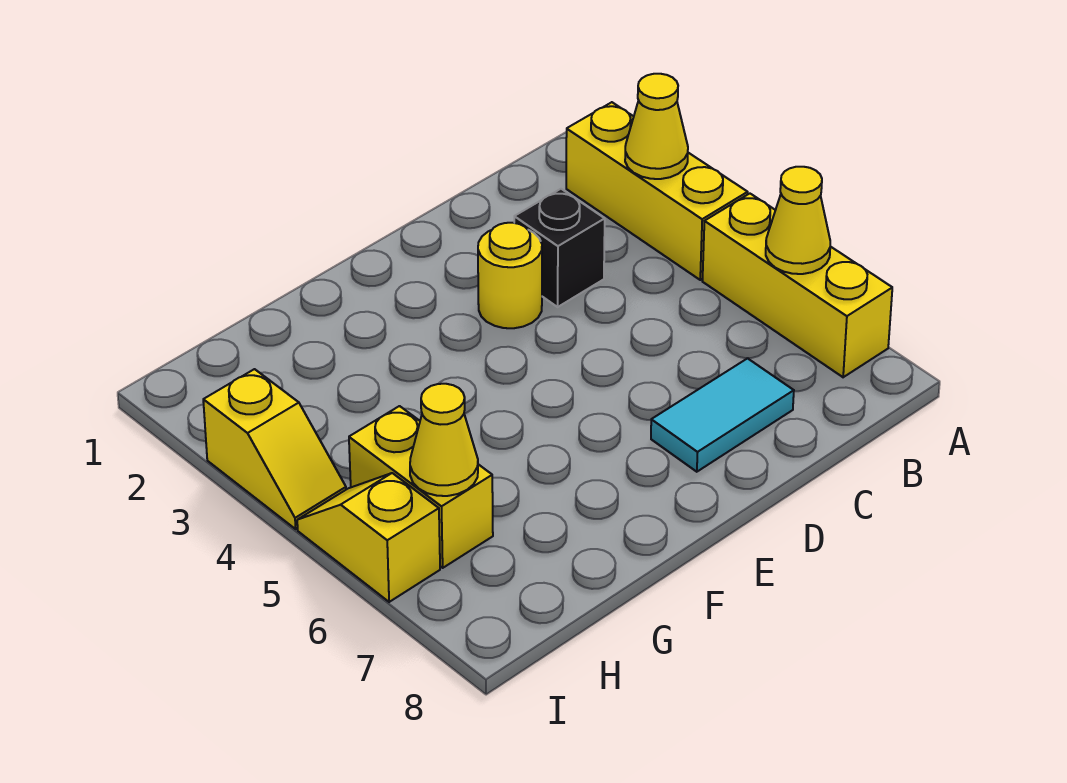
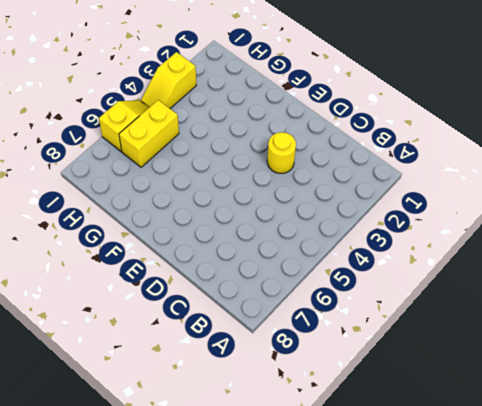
none -> yellow brick A2:A4 level 1
none -> yellow brick A5:A7 level 1

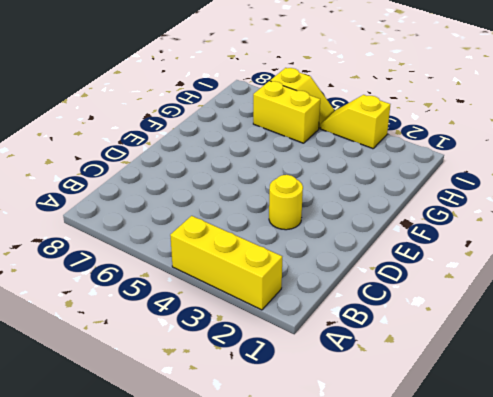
none -> yellow brick A5:A7 level 1
none -> black brick C3 level 1

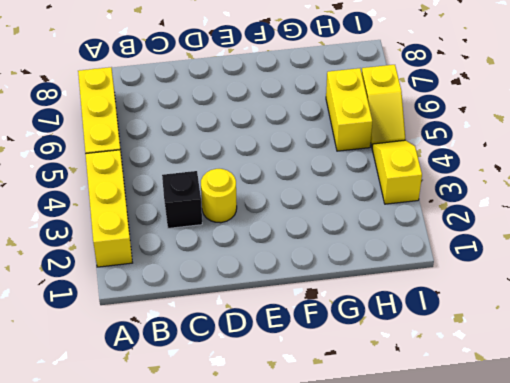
none -> cyan tile C7:D7 level 1
none -> yellow cone A3 level 2

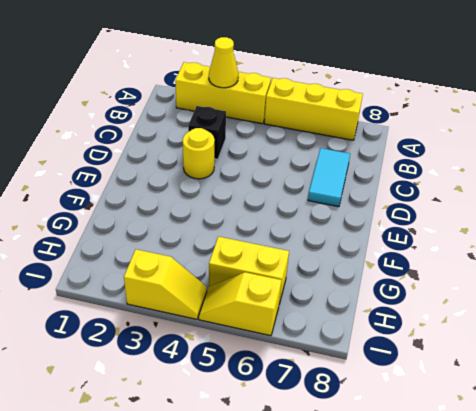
none -> yellow cone A6 level 2
none -> yellow cone H6 level 2

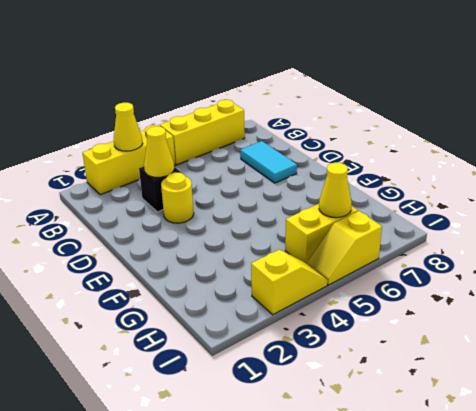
yellow cone C3 level 2 -> yellow cone A6 level 2

